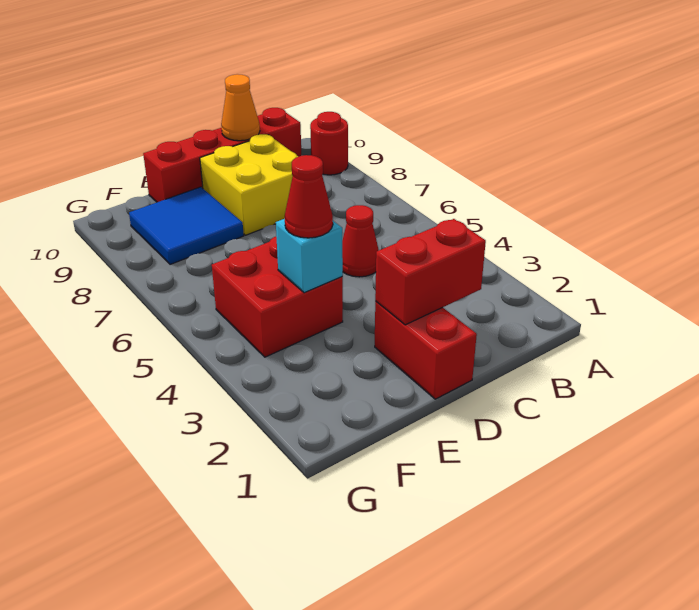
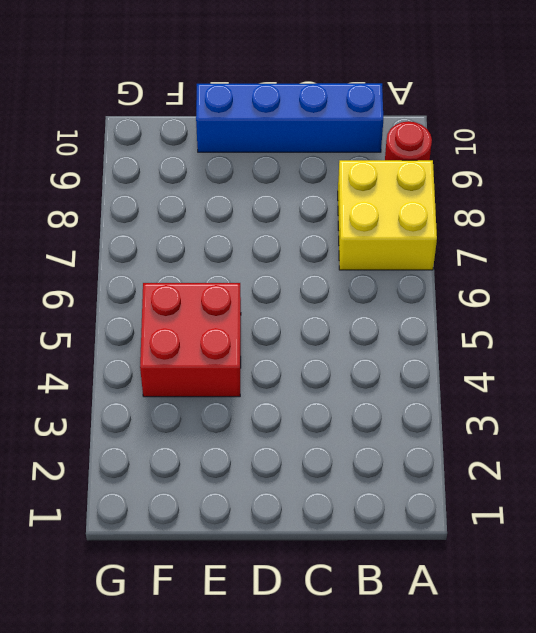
yellow brick A7:B8 level 1 -> yellow brick C8:D9 level 1
blue brick B10:E10 level 1 -> red brick B10:E10 level 1
none -> red cone C5 level 1
none -> red brick D1:D2 level 1

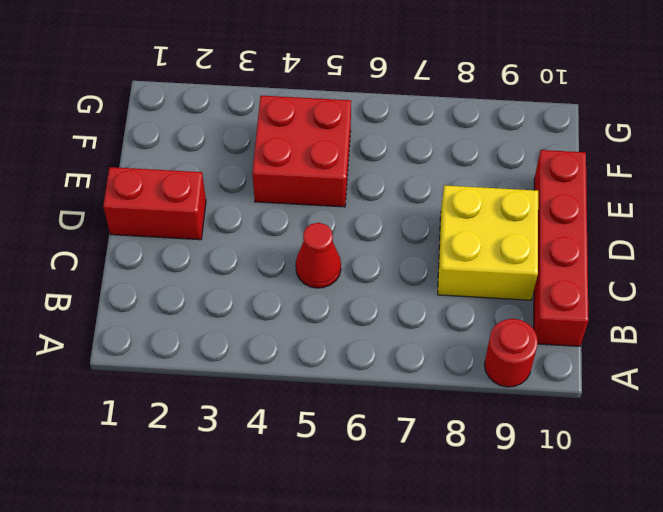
none -> blue tile E8:F9 level 1
none -> red brick C2:D2 level 2

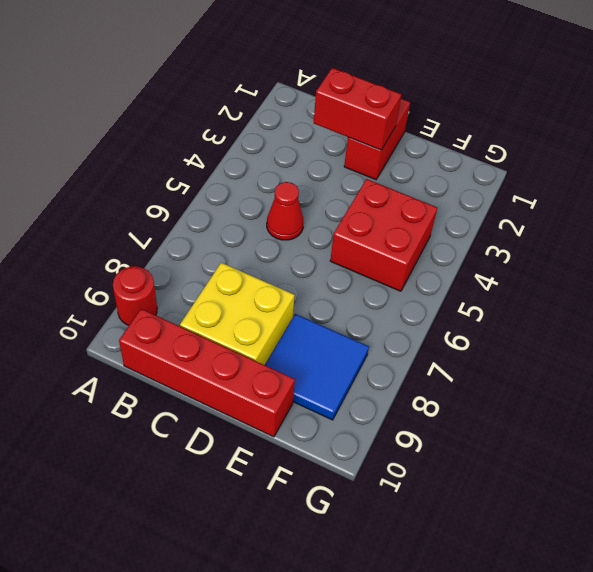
none -> orange cone C10 level 2
none -> cyan brick E4 level 2

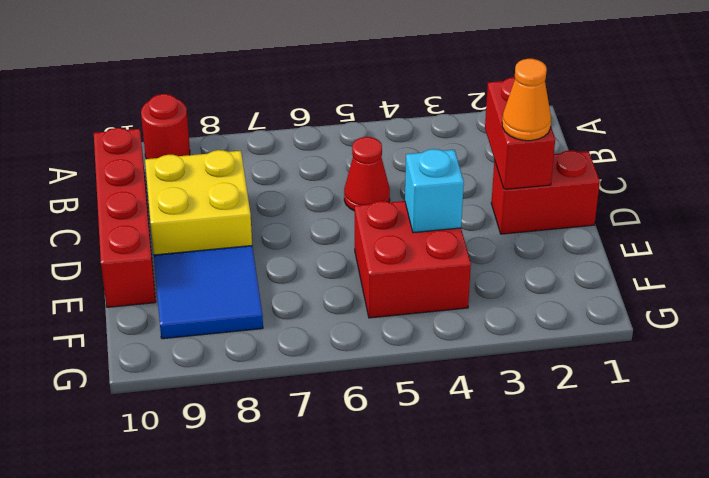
orange cone D2 level 3 -> orange cone C10 level 2
none -> red cone E4 level 3

